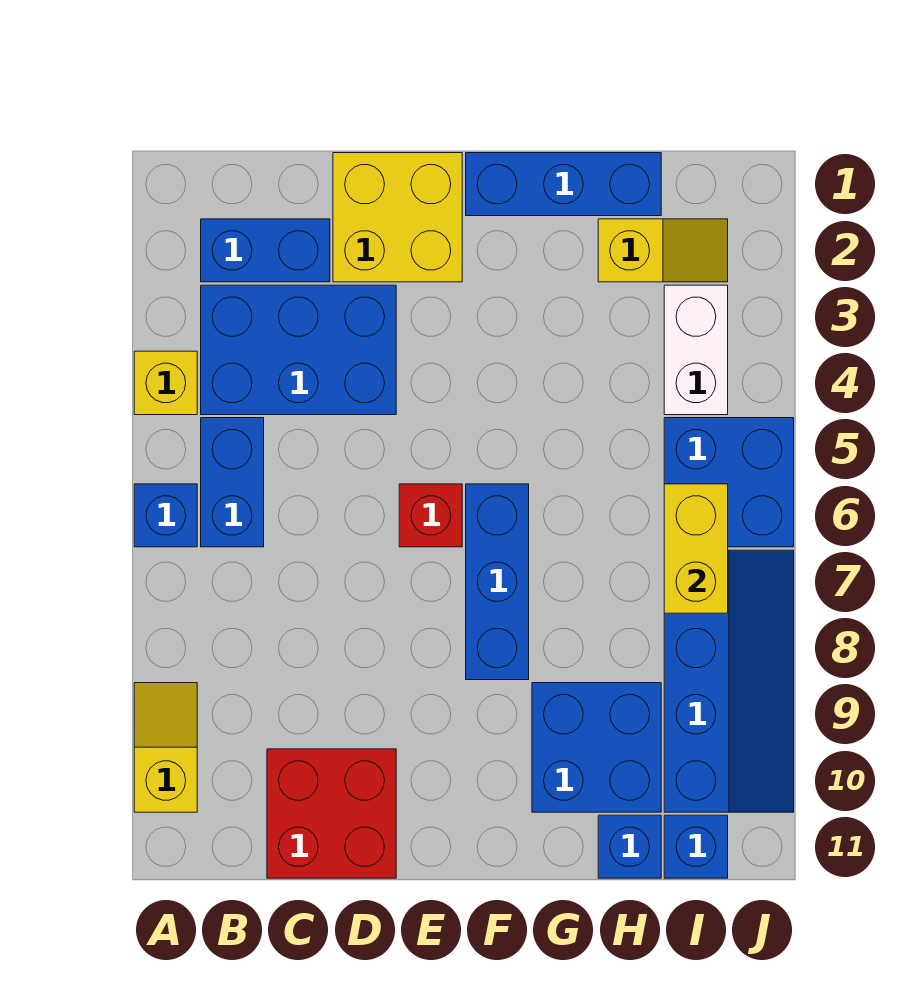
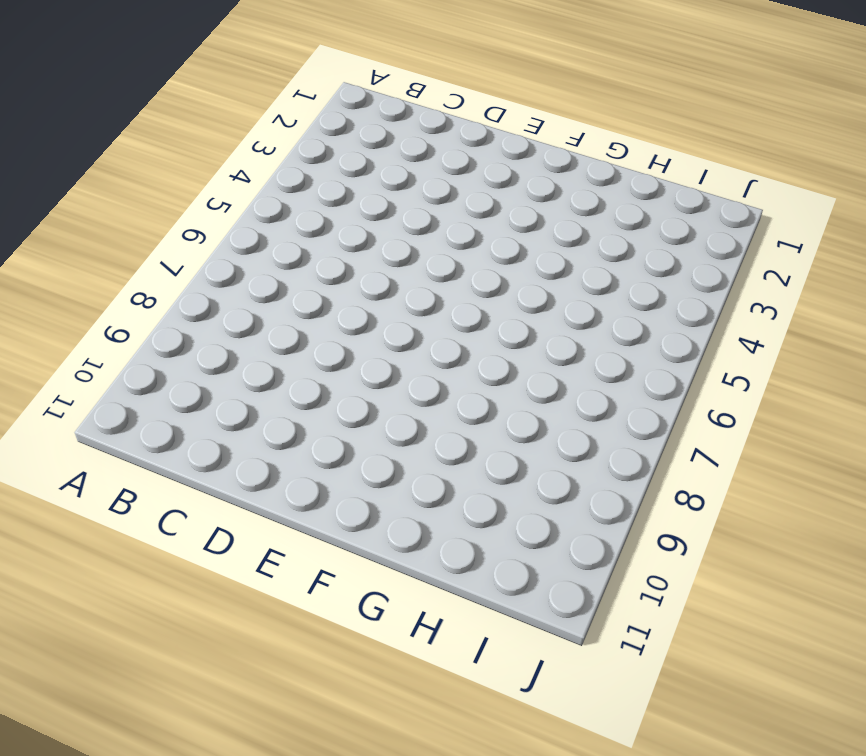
none -> yellow brick A4 level 1
none -> blue brick A6 level 1
none -> yellow slope A9:A10 level 1 top 10

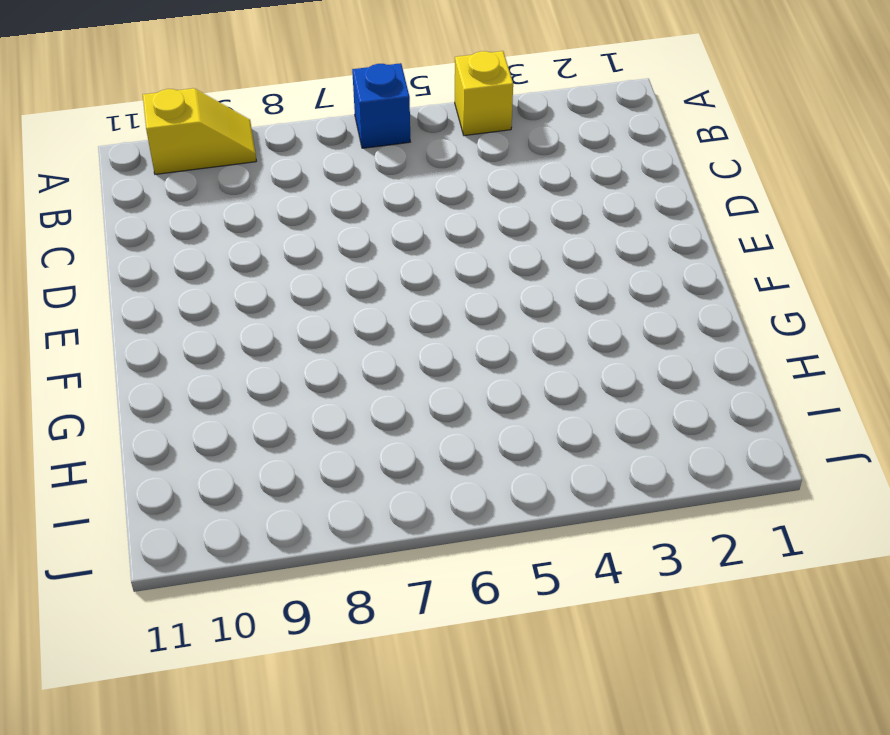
none -> blue brick B2:C2 level 1
none -> blue brick B3:D4 level 1
none -> blue brick B5:B6 level 1

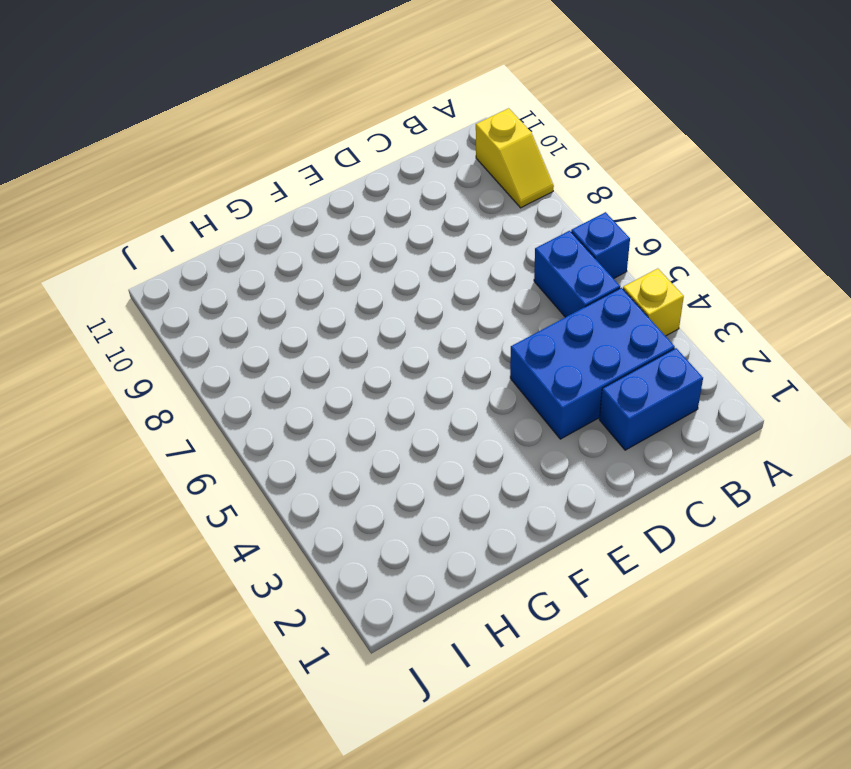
none -> red brick C10:D11 level 1
none -> yellow brick D1:E2 level 1
none -> red brick E6 level 1

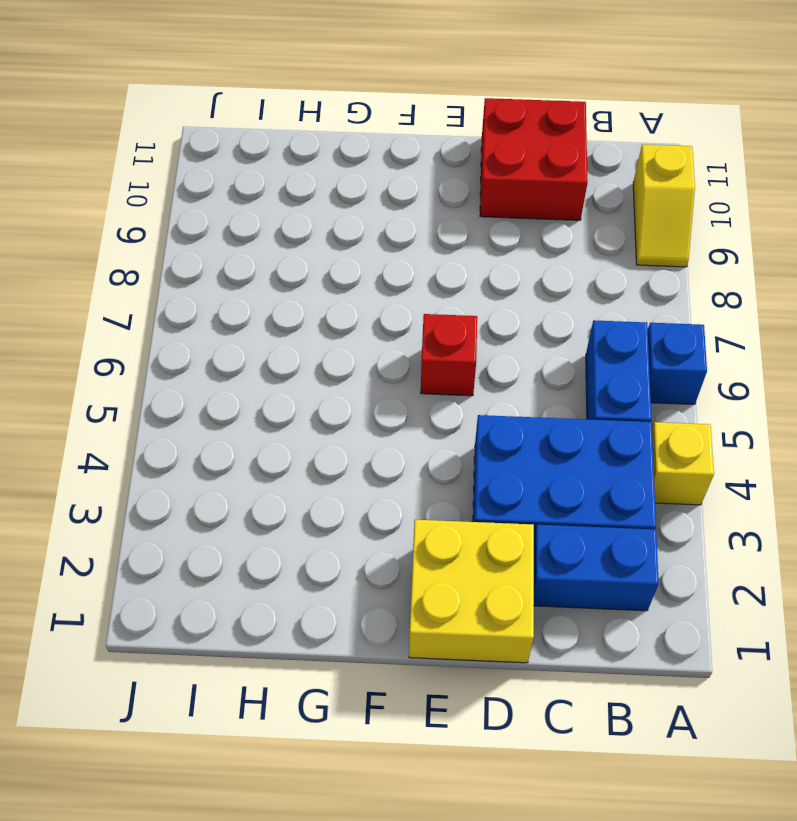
none -> blue brick F1:H1 level 1
none -> blue brick F6:F8 level 1
none -> blue brick G9:H10 level 1

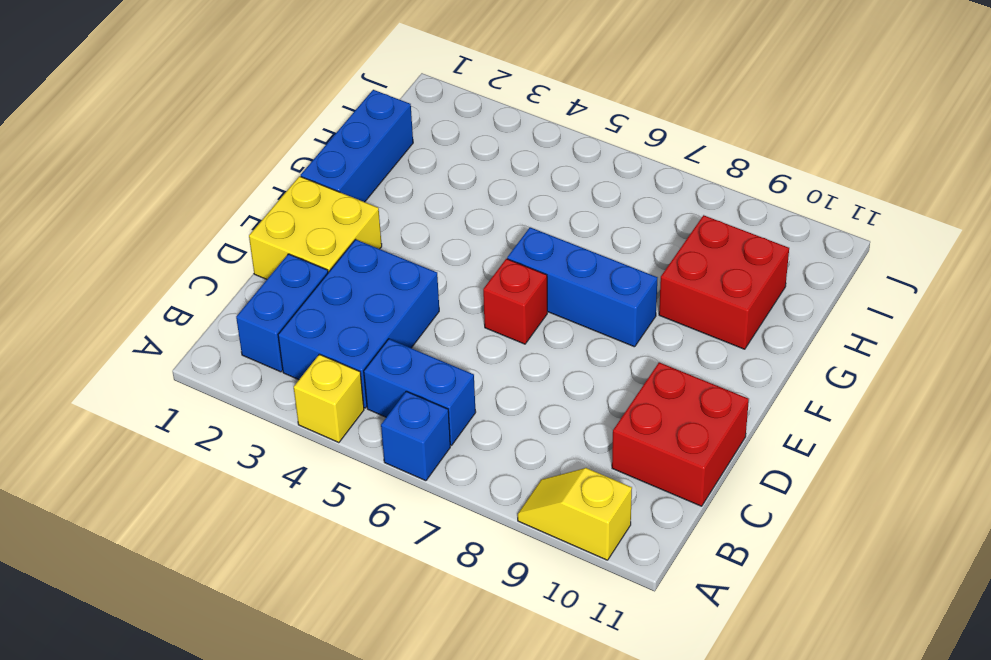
red brick G9:H10 level 1 -> blue brick G9:H10 level 1
none -> yellow slope H2:I2 level 1 top H
none -> blue brick H11 level 1
none -> white brick I3:I4 level 1

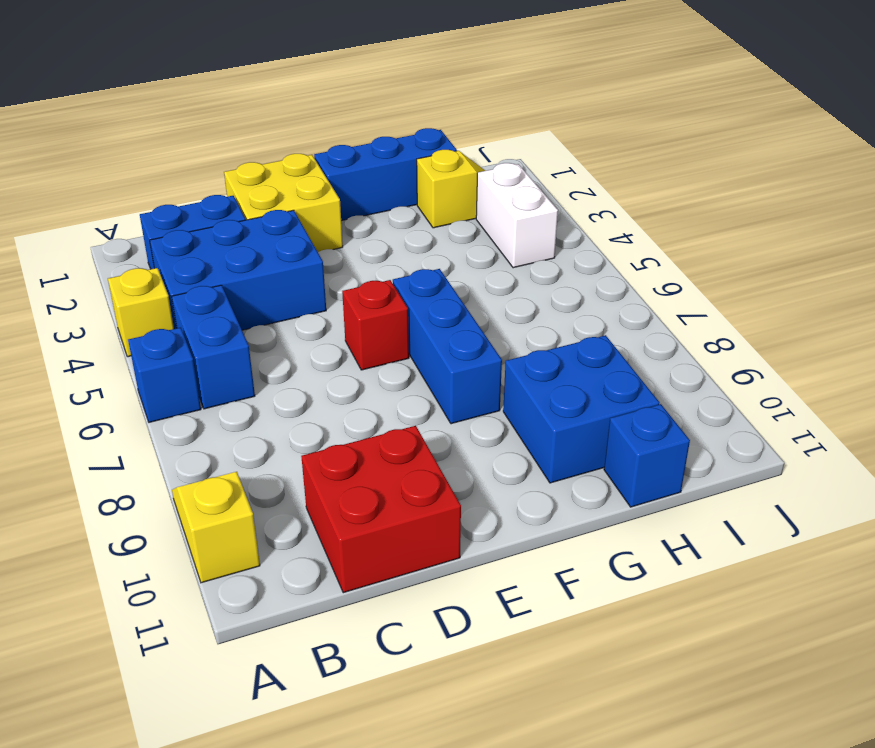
none -> blue brick I5:J6 level 1
none -> blue slope I7:J10 level 1 top I
none -> blue brick I11 level 1

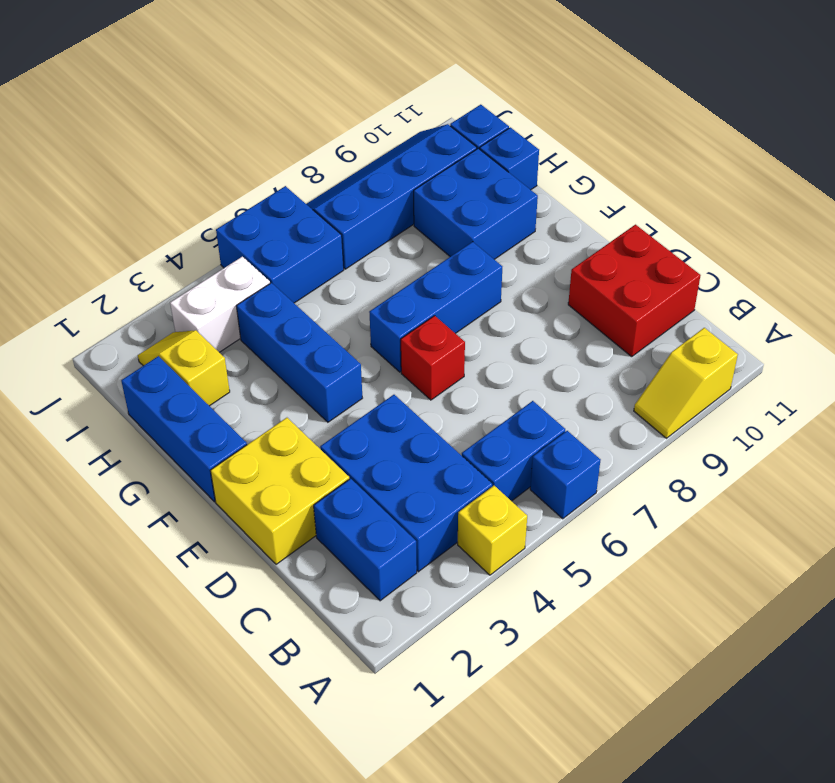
blue brick F4:H4 level 1 -> none
none -> yellow brick I6:I7 level 2

